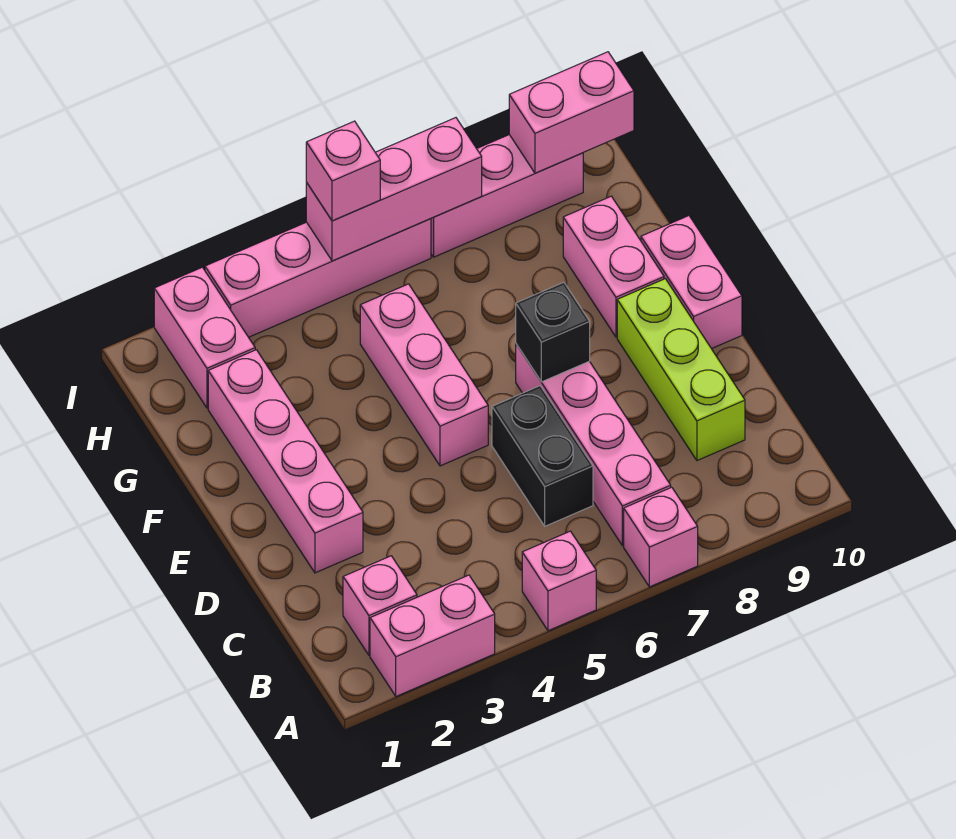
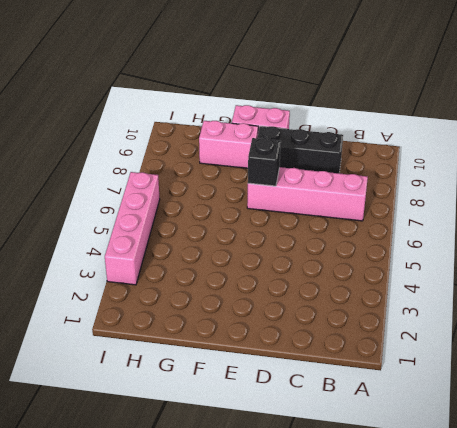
black brick C9:E9 level 1 -> lime brick C9:E9 level 1
none -> pink brick A2:A3 level 1
none -> pink brick A5 level 1
none -> pink brick A7 level 1

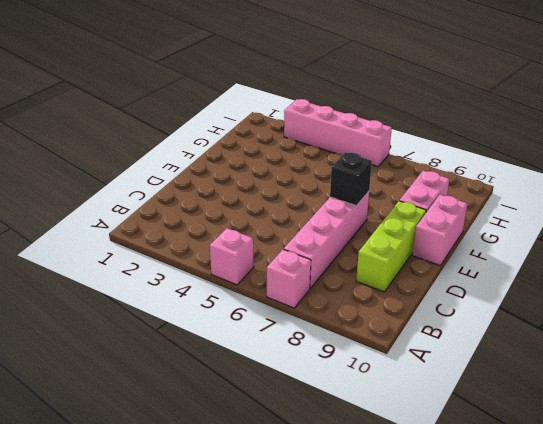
none -> pink brick A2:A3 level 1
none -> pink brick B2 level 1
none -> black brick C6:D6 level 1

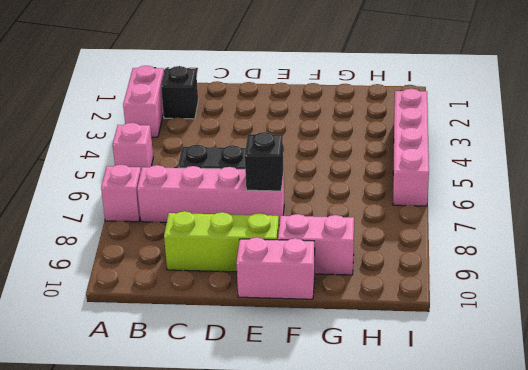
black brick B2 level 1 -> pink brick B2 level 1
none -> pink brick D2:G2 level 1
none -> pink brick E5:G5 level 1
none -> pink brick H2:I2 level 1

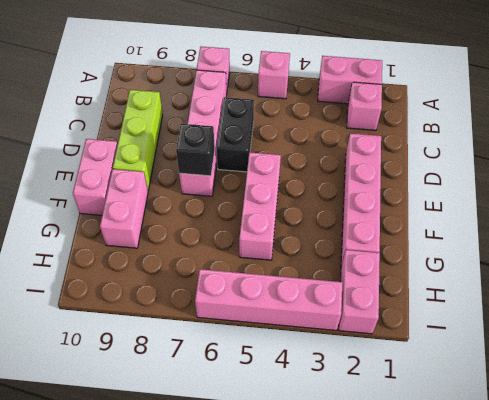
none -> pink brick I7:I9 level 1
none -> pink brick I5:I7 level 2
none -> pink brick I9:I10 level 2

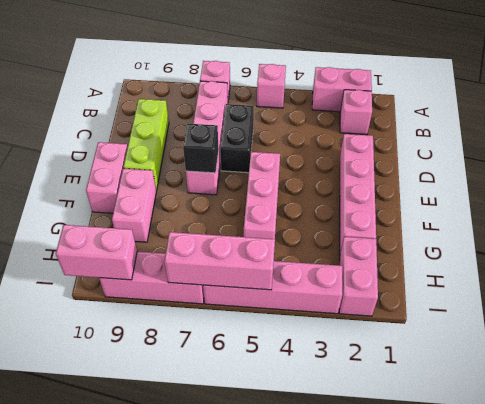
none -> pink brick I5 level 3

